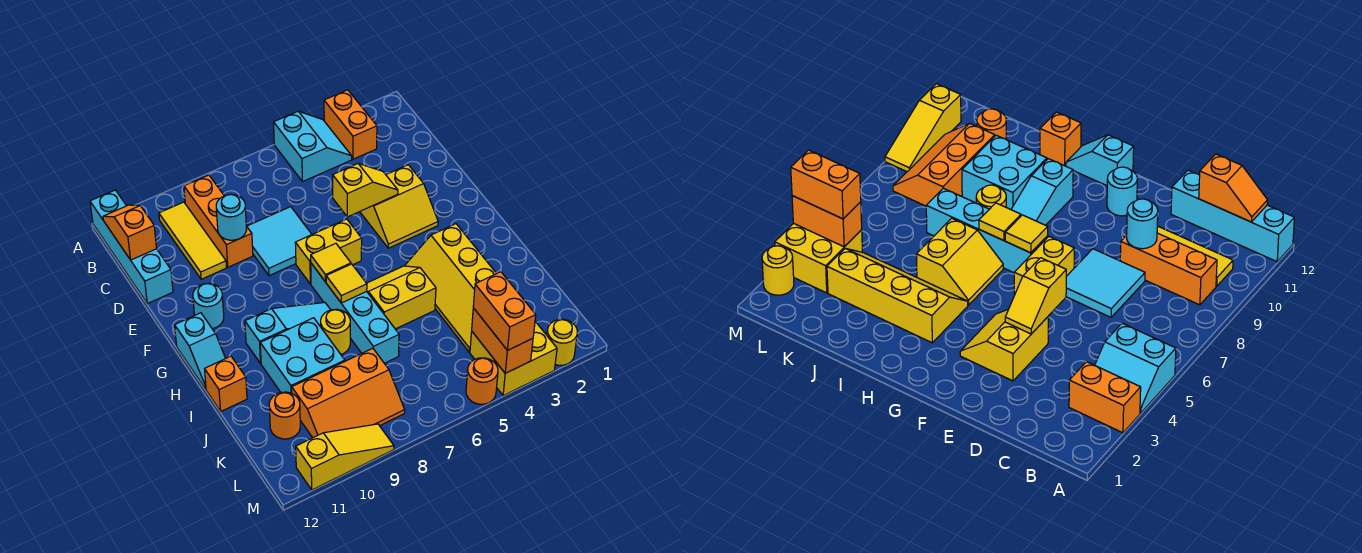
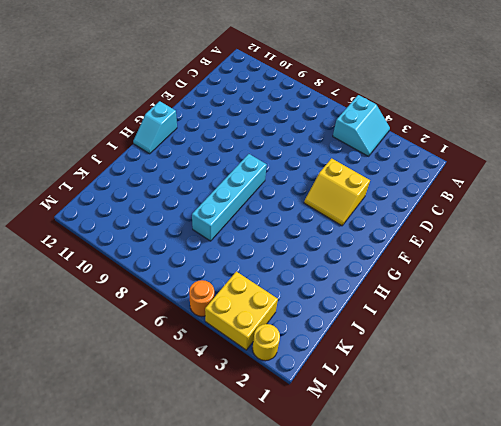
none -> orange brick A3:B3 level 1
none -> cyan brick A12:D12 level 1
none -> orange brick B9:D9 level 1
none -> yellow tile B10:D10 level 1

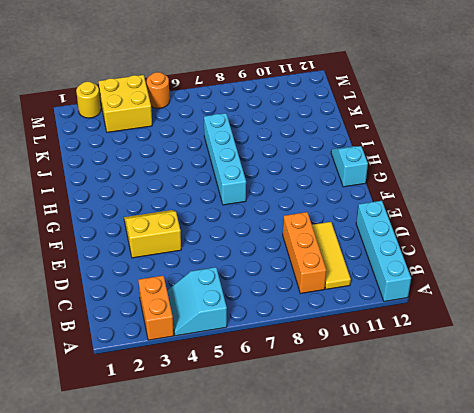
none -> cyan tile D7:E8 level 1
none -> yellow brick F6:F7 level 1
none -> cyan round brick F11 level 1
none -> yellow slope H3:K4 level 1 top 3

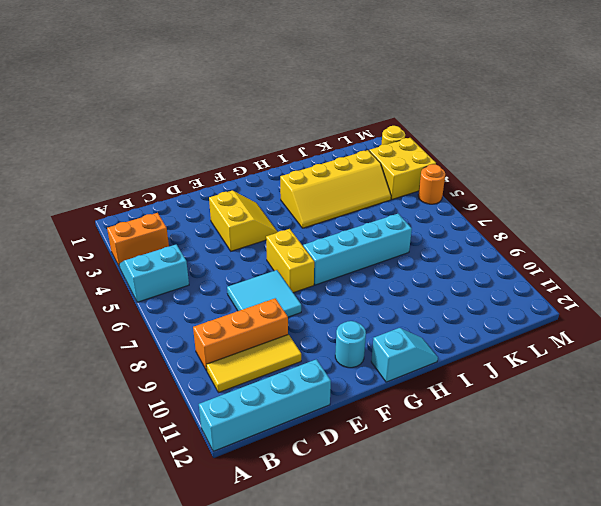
none -> yellow slope H5:I6 level 1 top I
none -> cyan slope H8:H10 level 1 top 10
none -> yellow round brick I8 level 1
none -> cyan brick I9:J10 level 1

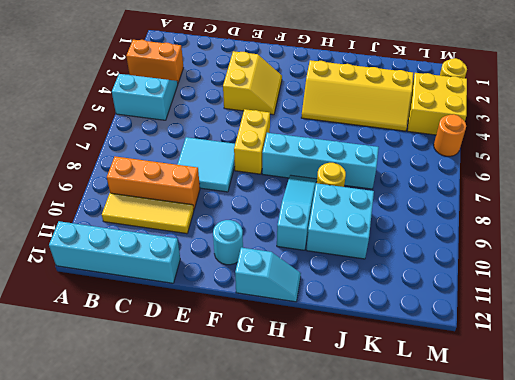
none -> yellow slope H5:I6 level 1 top I
none -> orange brick I12 level 1
none -> orange slope K8:L10 level 1 top K
none -> orange round brick K11 level 1

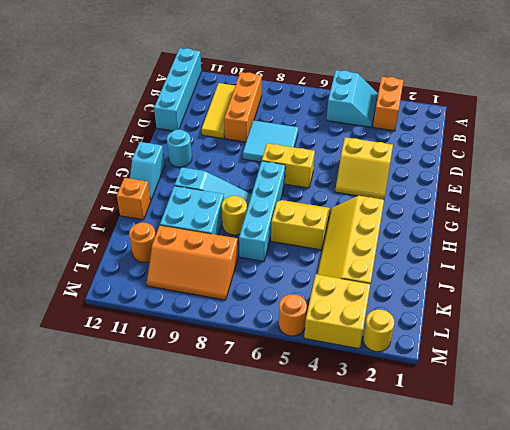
none -> yellow slope M9:M11 level 1 top 11
none -> orange slope B12:C12 level 2 top C
none -> cyan round brick D9 level 2
none -> yellow slope E4:E5 level 2 top 5

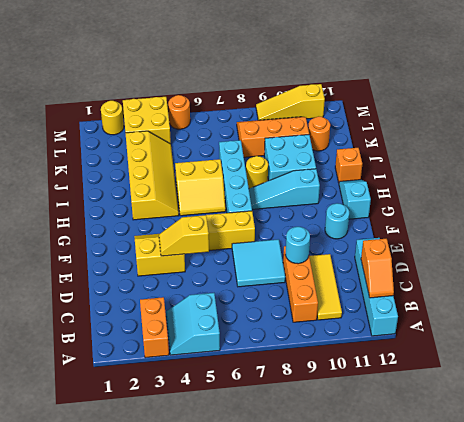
none -> yellow tile G7 level 2
none -> yellow tile H7 level 2
none -> orange brick L4:M4 level 2
none -> orange brick L4:M4 level 3

